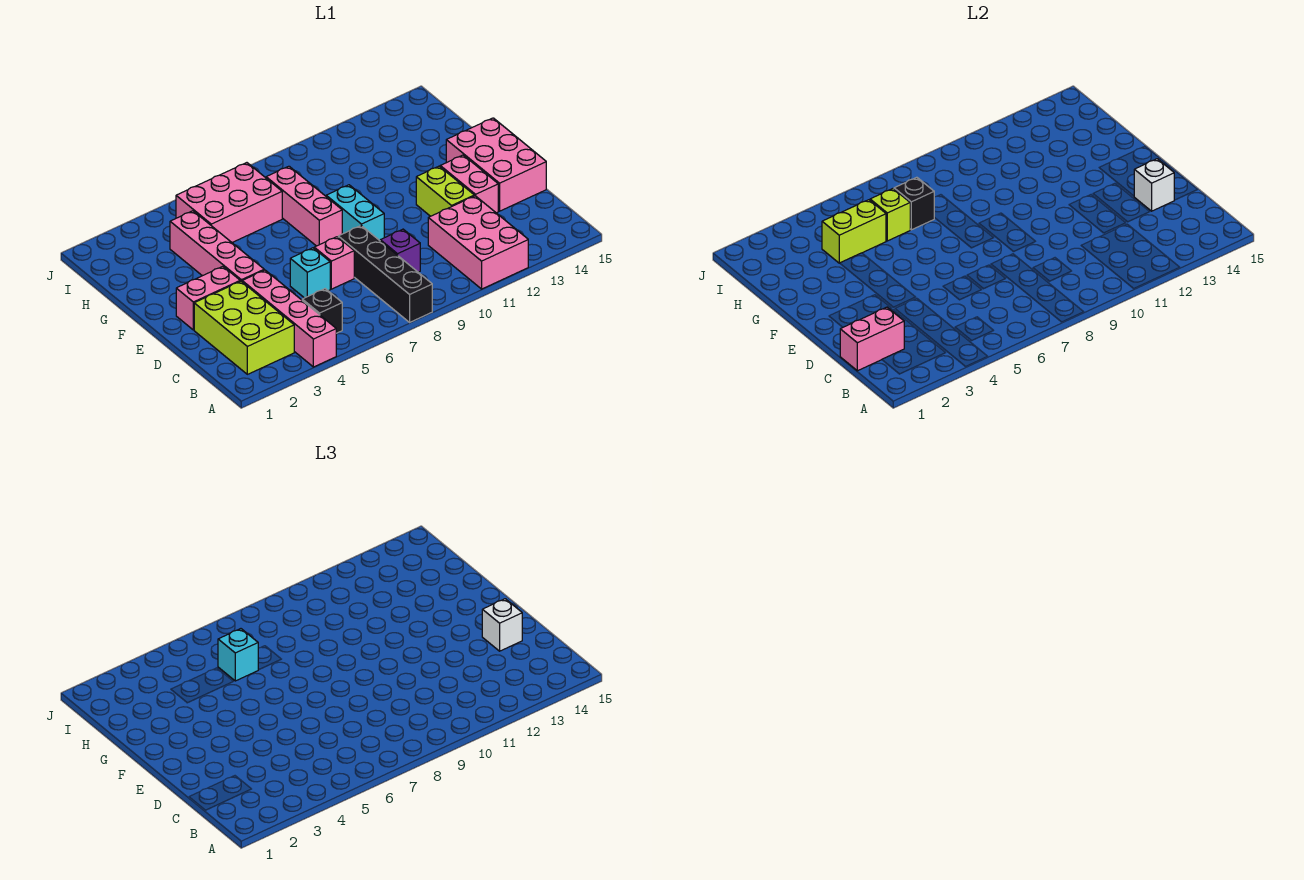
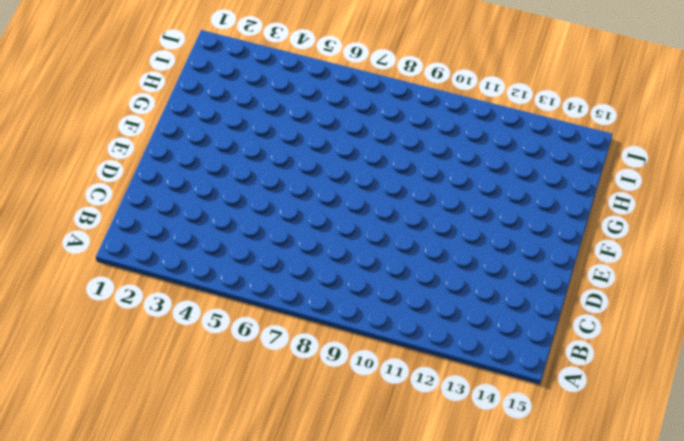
none -> pink brick A4:D4 level 1
none -> black brick A8:D8 level 1
none -> pink brick A11:C12 level 1

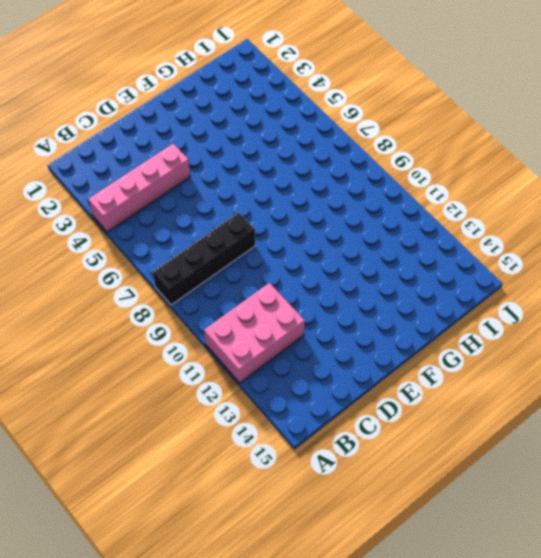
none -> lime brick B2:D3 level 1
none -> black brick B5 level 1
none -> purple brick C9 level 1

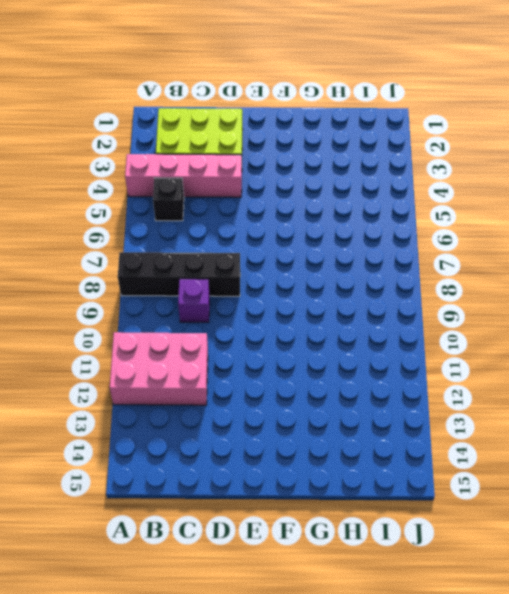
none -> cyan brick D6 level 1
none -> pink brick D7 level 1
none -> lime brick D12:E12 level 1

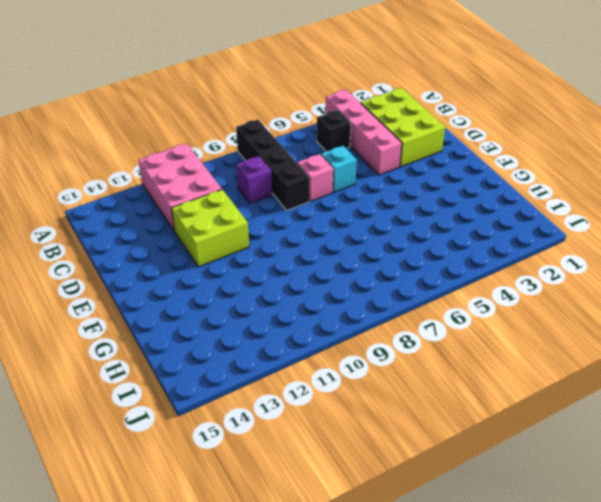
lime brick D11:E12 level 1 -> lime brick D12:E12 level 1
none -> pink brick D13:E13 level 1
none -> pink brick D14:F15 level 1
none -> pink brick E2:E3 level 1

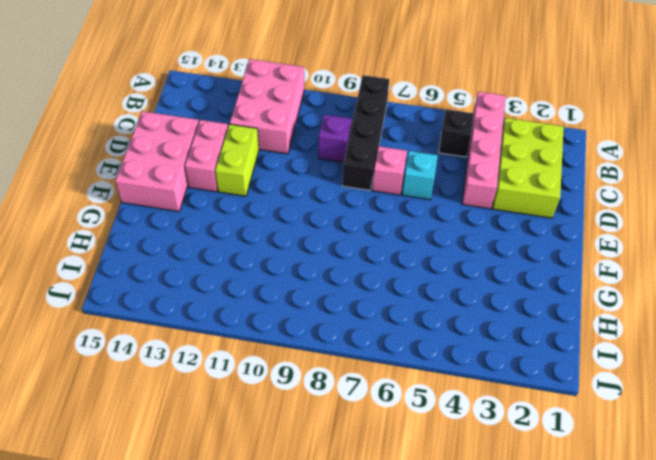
none -> pink brick E2:E3 level 1
none -> pink brick E4:H4 level 1
none -> cyan brick E9:F9 level 1

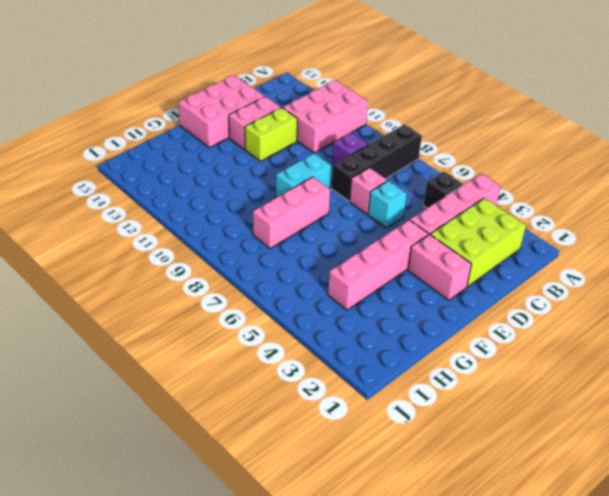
none -> pink brick H5:I7 level 1
none -> pink brick C1:C2 level 2
none -> white brick D14 level 2

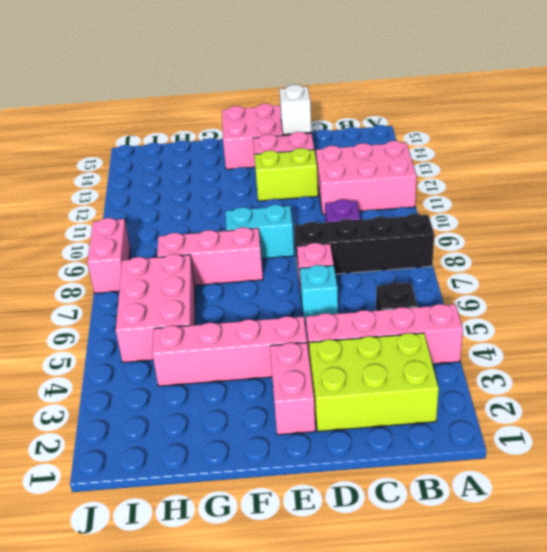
pink brick J8:J9 level 1 -> pink brick C1:C2 level 2
none -> lime brick H4:H5 level 2
none -> lime brick H6 level 2
none -> black brick H7 level 2

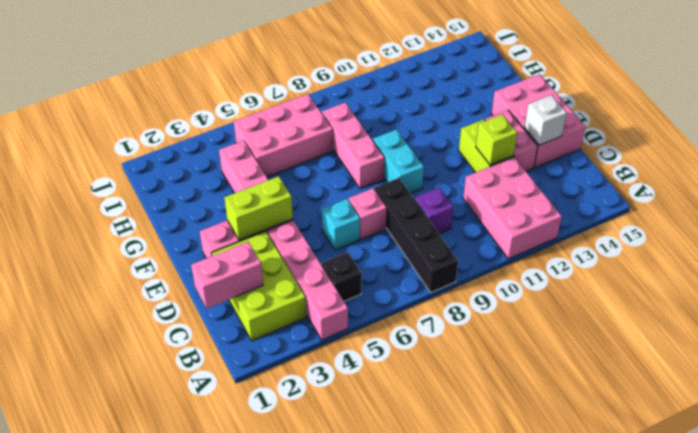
lime brick D12 level 2 -> lime brick H6 level 2
lime brick E3:E4 level 2 -> lime brick H4:H5 level 2
none -> black brick H7 level 2
none -> white brick D14 level 3
none -> cyan brick H6 level 3

